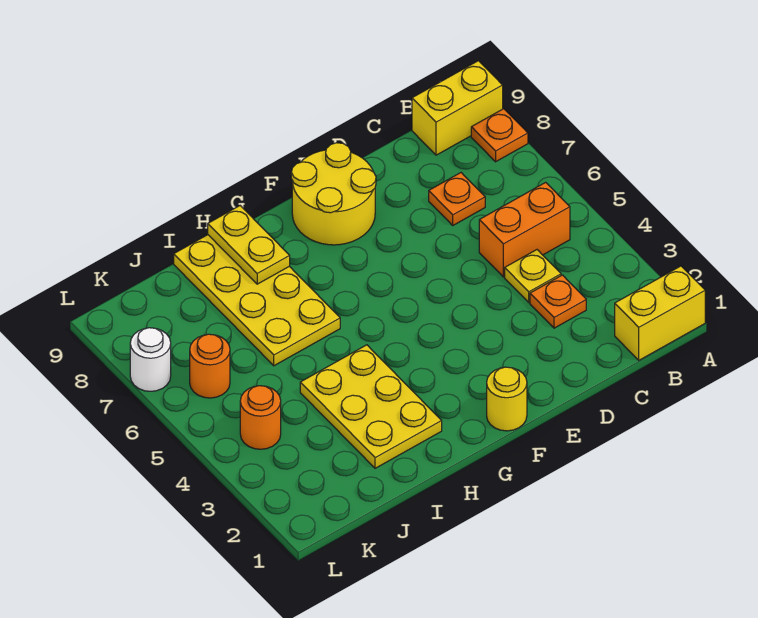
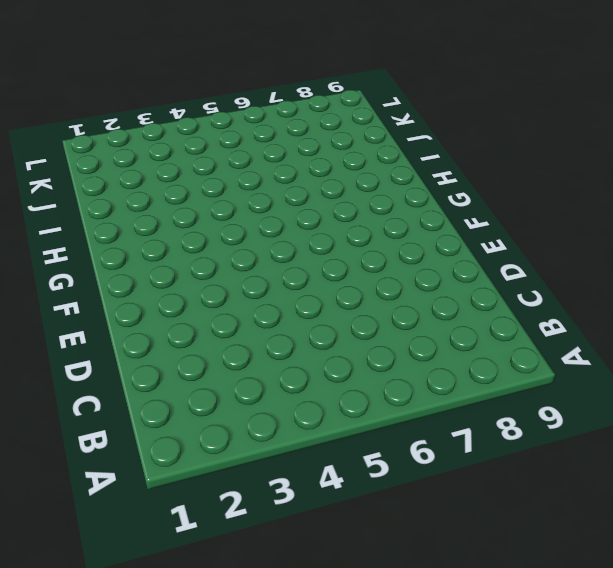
none -> yellow brick A1:B1 level 1
none -> orange plate A8 level 1
none -> yellow brick A9:B9 level 1

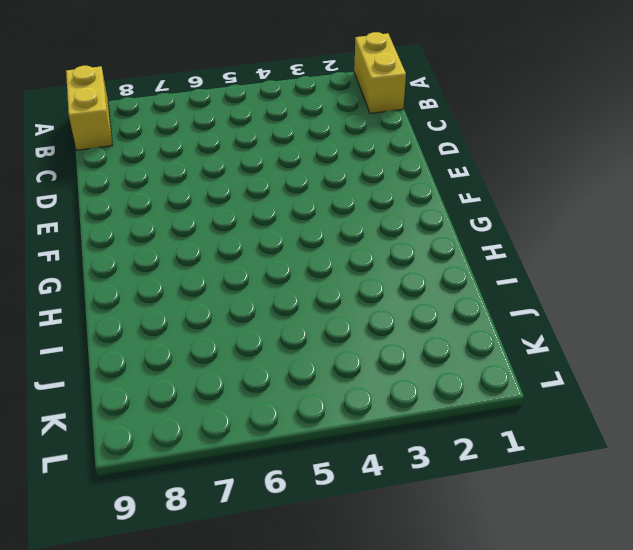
none -> orange plate A8 level 1
none -> orange brick B5:C5 level 1
none -> orange plate C3 level 1

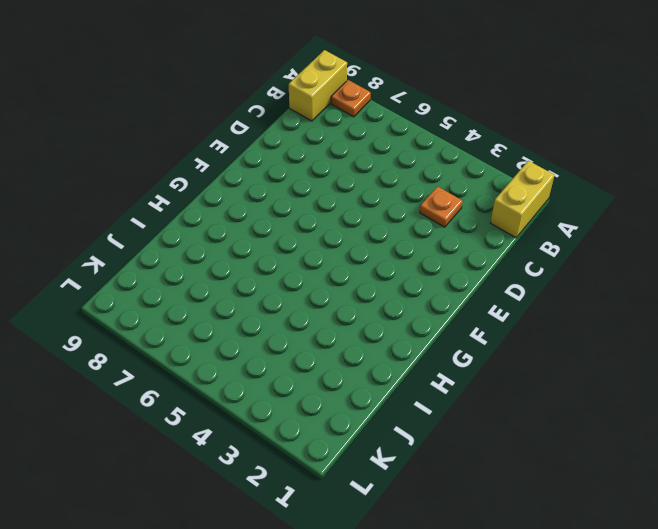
none -> orange brick B5:C5 level 1
none -> yellow plate C4 level 1
none -> orange plate C7 level 1

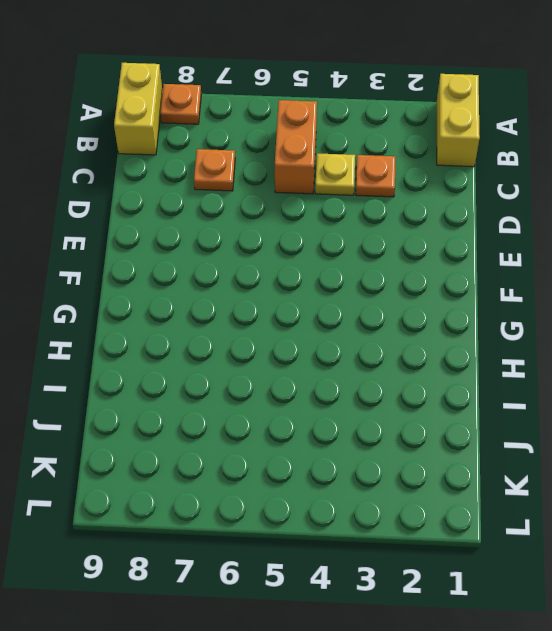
none -> yellow round brick E8:F9 level 1
none -> yellow round brick F1 level 1
none -> yellow plate H2:I4 level 1

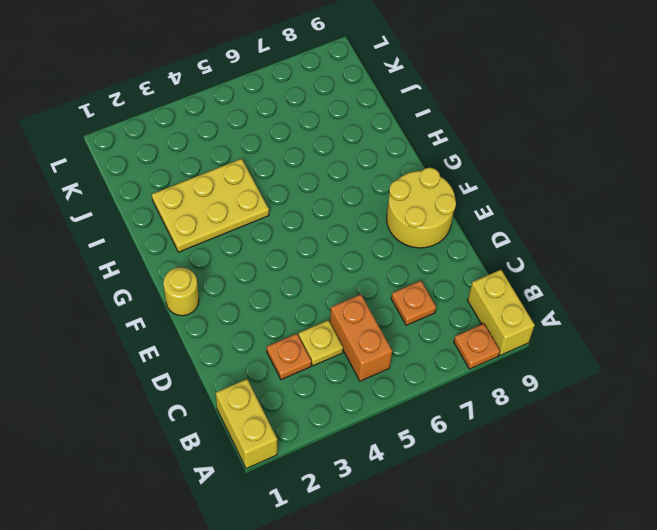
none -> yellow plate H6:I9 level 1
none -> orange round brick K4 level 1
none -> orange round brick K6 level 1

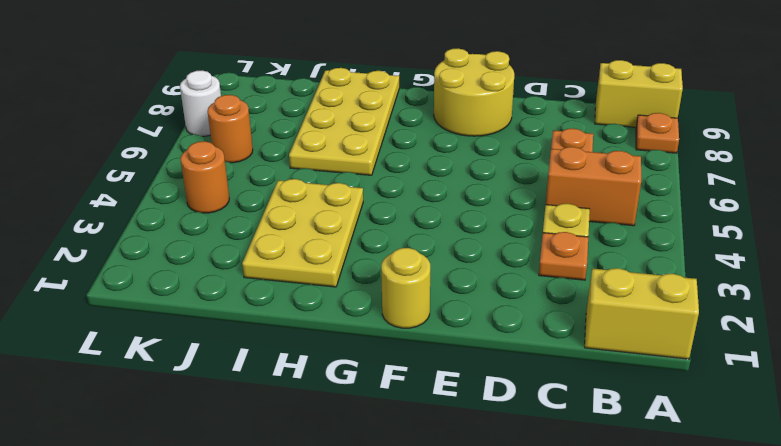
none -> yellow plate H8:H9 level 2

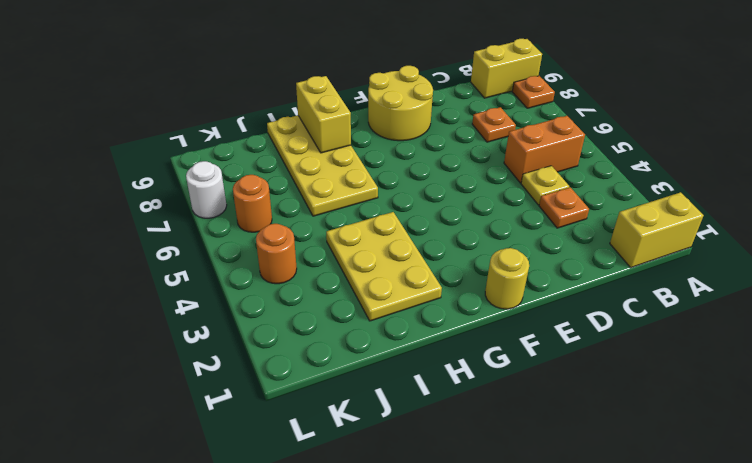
yellow brick H8:H9 level 2 -> yellow plate H8:H9 level 2

